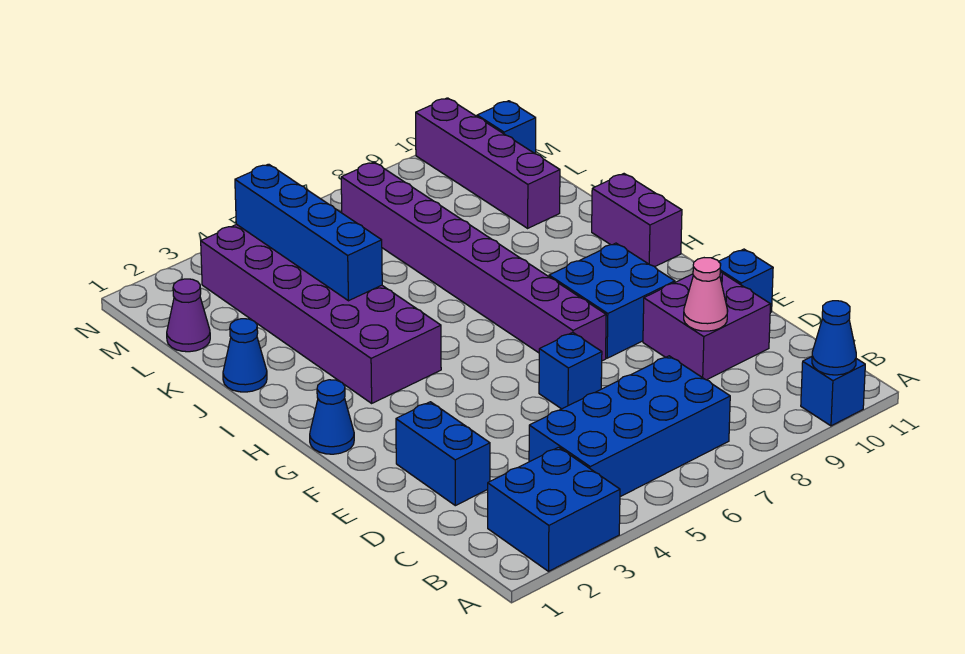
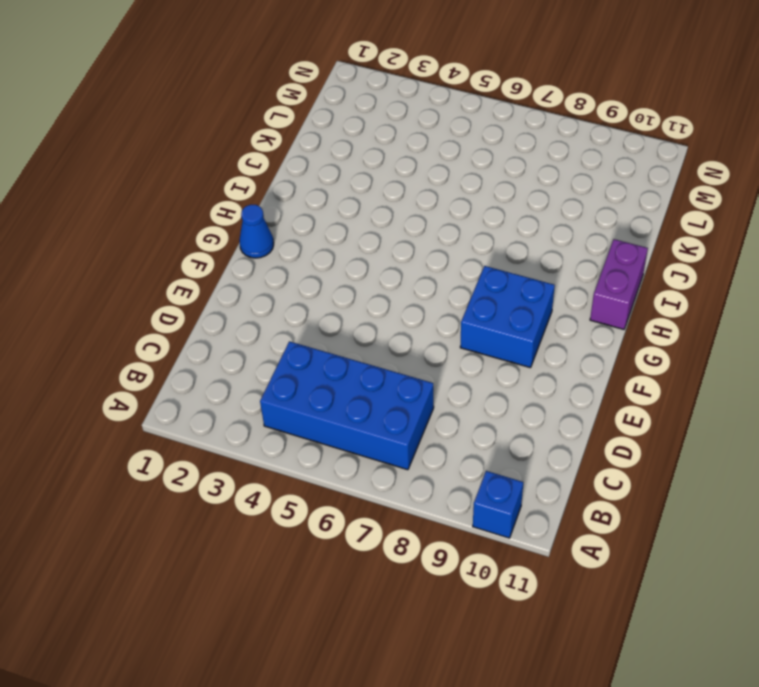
none -> blue brick A2:B3 level 1
none -> blue brick D2:E2 level 1
none -> purple brick D9:E10 level 1

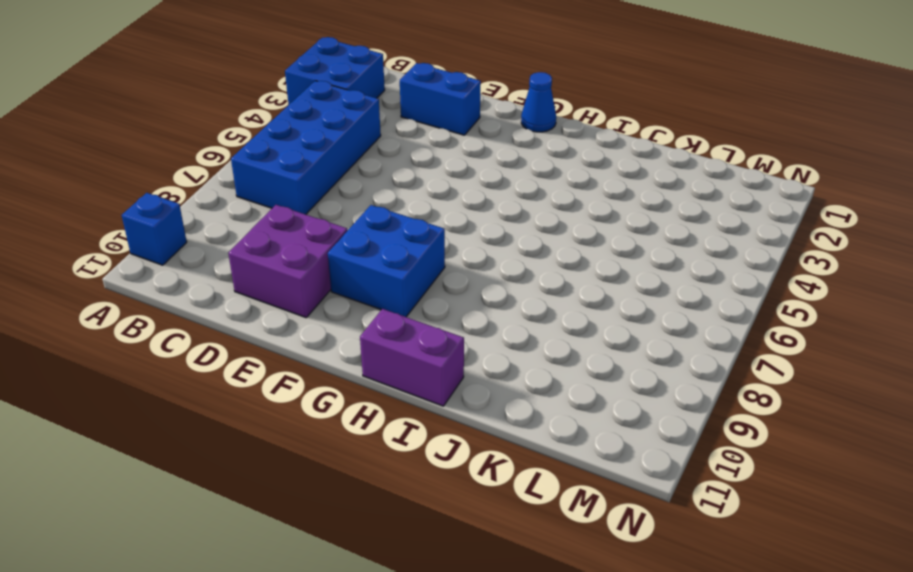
none -> blue brick E6 level 1
none -> blue brick E11 level 1
none -> purple brick F7:M7 level 1

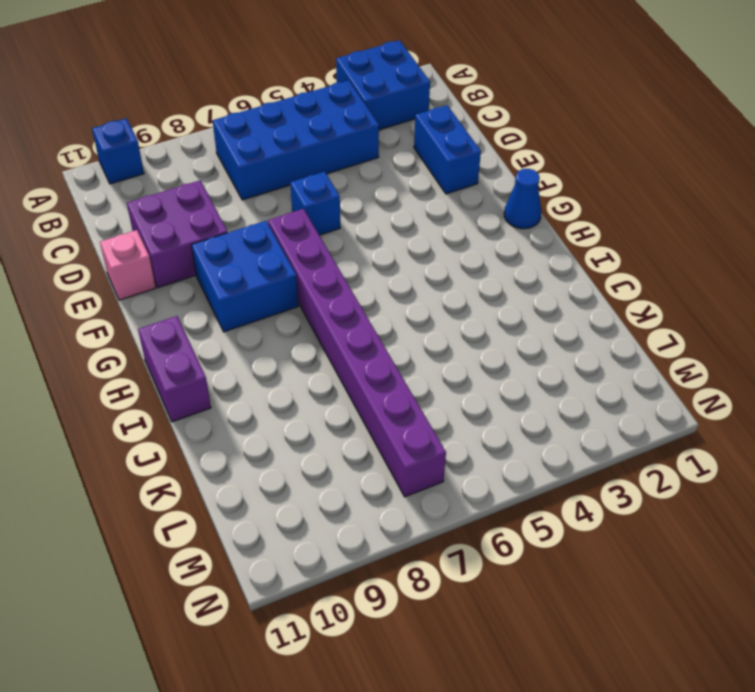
pink brick E11 level 1 -> blue brick E11 level 1
none -> purple brick H3:M4 level 1
none -> blue cone J1 level 1
none -> purple brick K10:N10 level 1

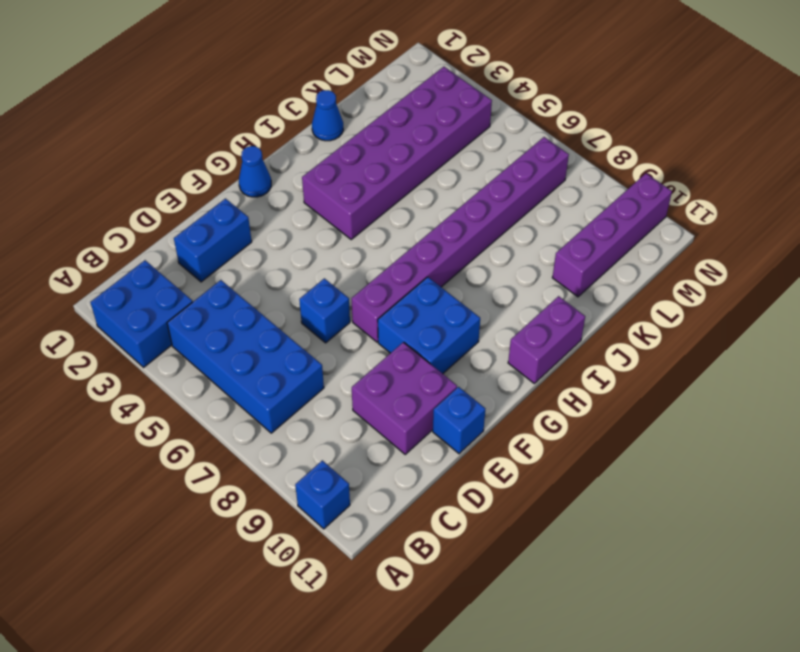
none -> purple cone L1 level 1
none -> blue brick M11 level 1
none -> blue cone A10 level 2

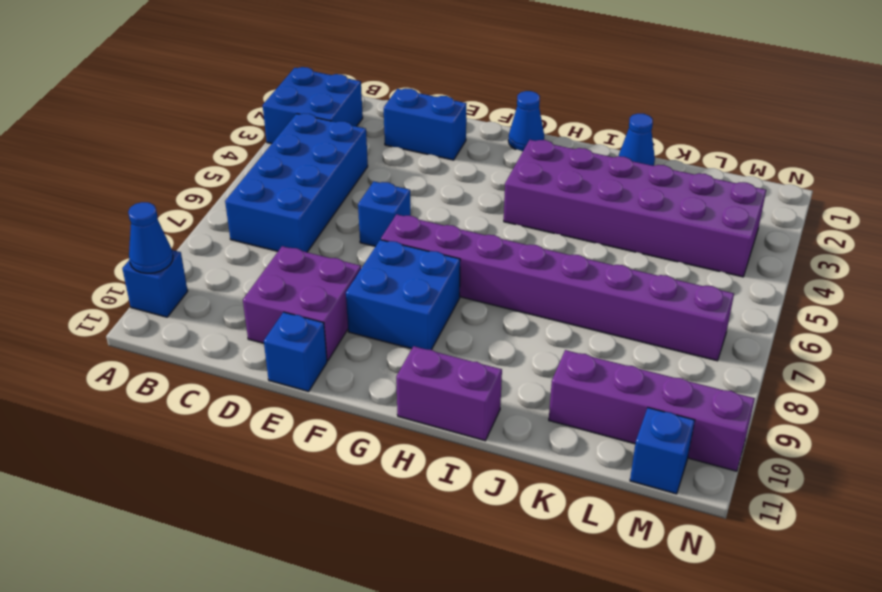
none -> purple cone L1 level 1
none -> pink cone D9 level 2
none -> blue brick J4:M4 level 2

